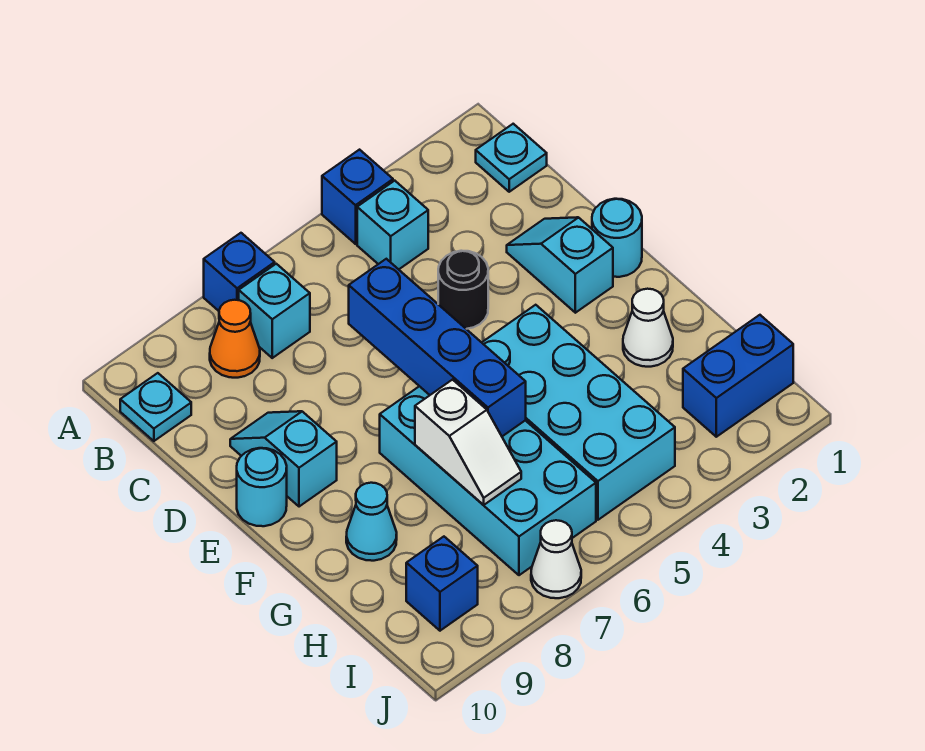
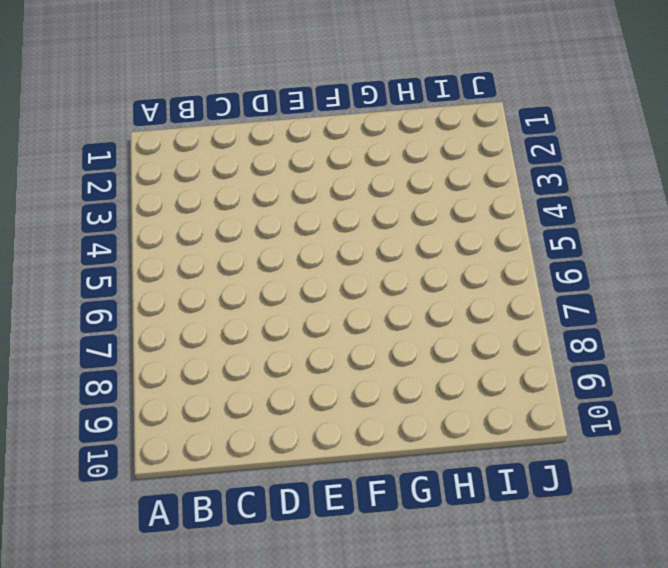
none -> blue brick A4 level 1
none -> blue brick A7 level 1
none -> cyan plate B1 level 1

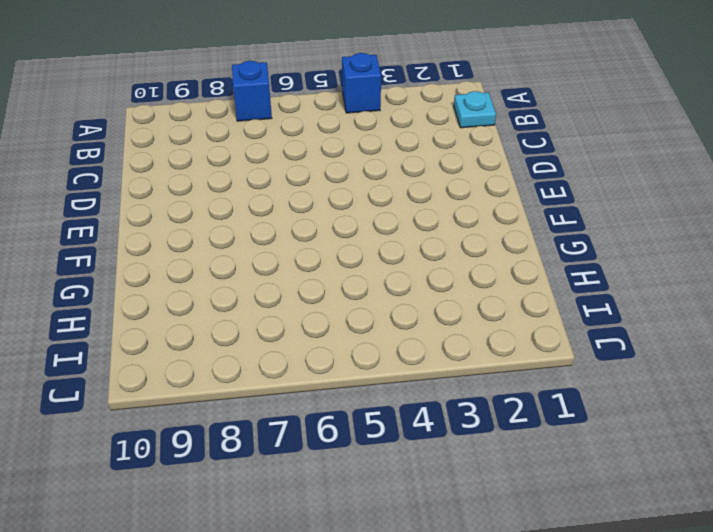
none -> cyan brick B4 level 1
none -> cyan brick B7 level 1
none -> orange cone B8 level 1

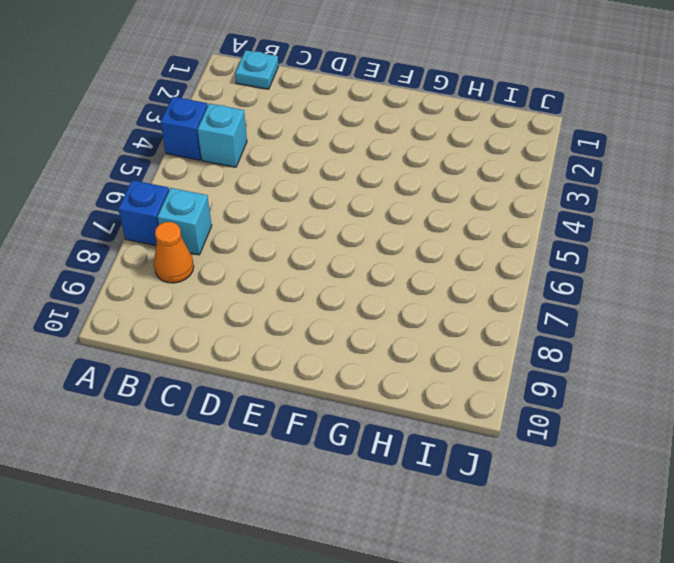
none -> cyan plate B10 level 1
none -> cyan slope D2:E2 level 1 top E
none -> black round brick D4 level 1

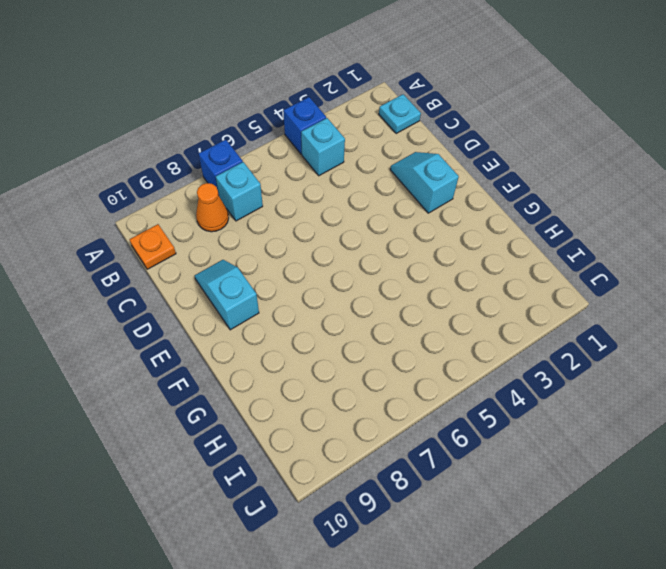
orange plate B10 level 1 -> cyan plate B10 level 1
none -> black round brick D4 level 1
none -> cyan round brick E1 level 1
none -> cyan round brick E10 level 1

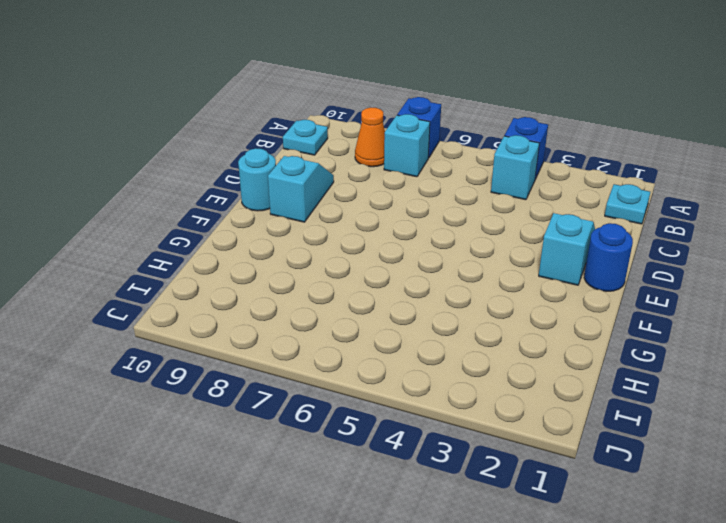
blue round brick E1 level 1 -> cyan round brick E1 level 1
none -> black round brick D4 level 1
none -> cyan brick F4:I5 level 1
none -> cyan brick F6:I7 level 1

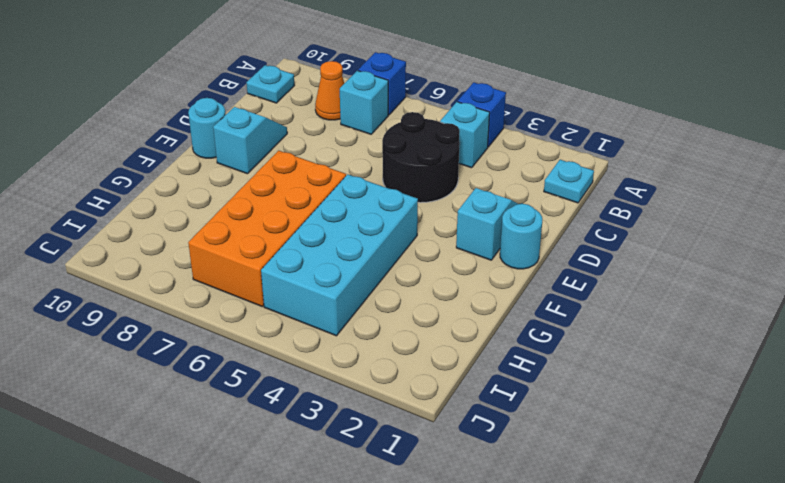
black round brick C4:D5 level 1 -> black round brick D4 level 1
orange brick F6:I7 level 1 -> cyan brick F6:I7 level 1
none -> white cone G2 level 1
none -> cyan cone G9 level 1
none -> blue brick I1:I2 level 1

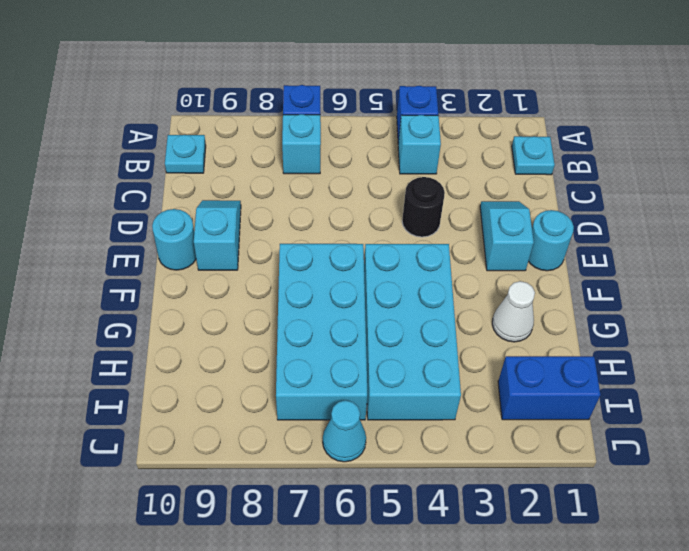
cyan cone J6 level 1 -> cyan cone G9 level 1
none -> orange cone B8 level 1
none -> blue brick I9 level 1
none -> white cone J7 level 1

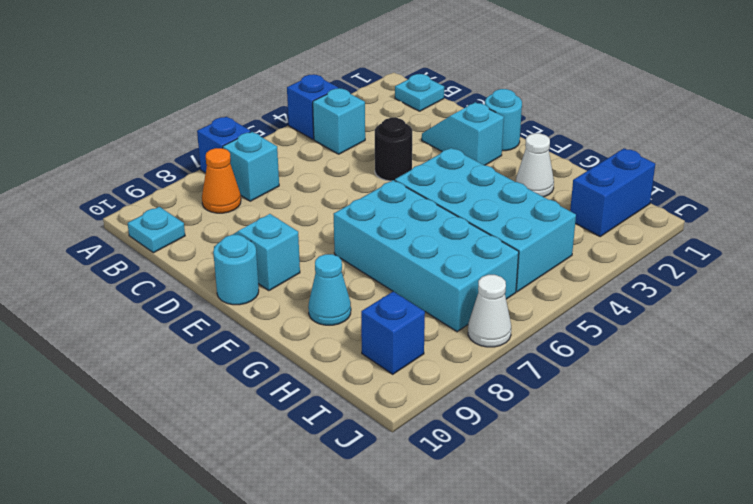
none -> blue brick D6:G6 level 2
none -> white slope G7:H7 level 2 top G

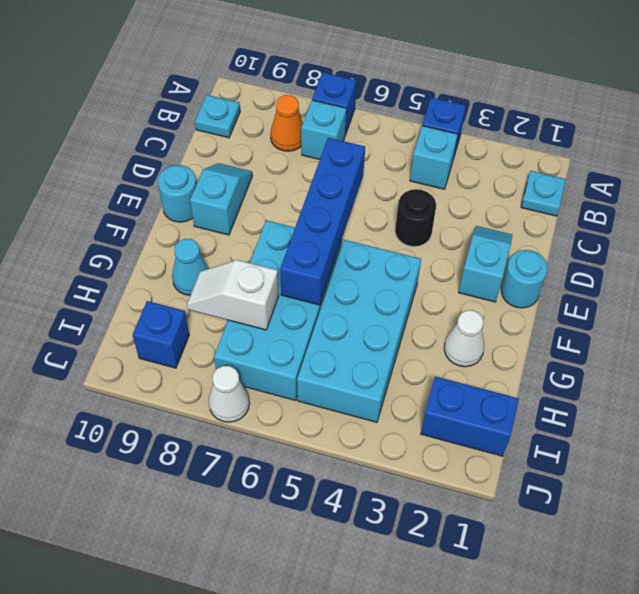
white slope H7:H8 level 2 top 7 -> white slope G7:H7 level 2 top G

